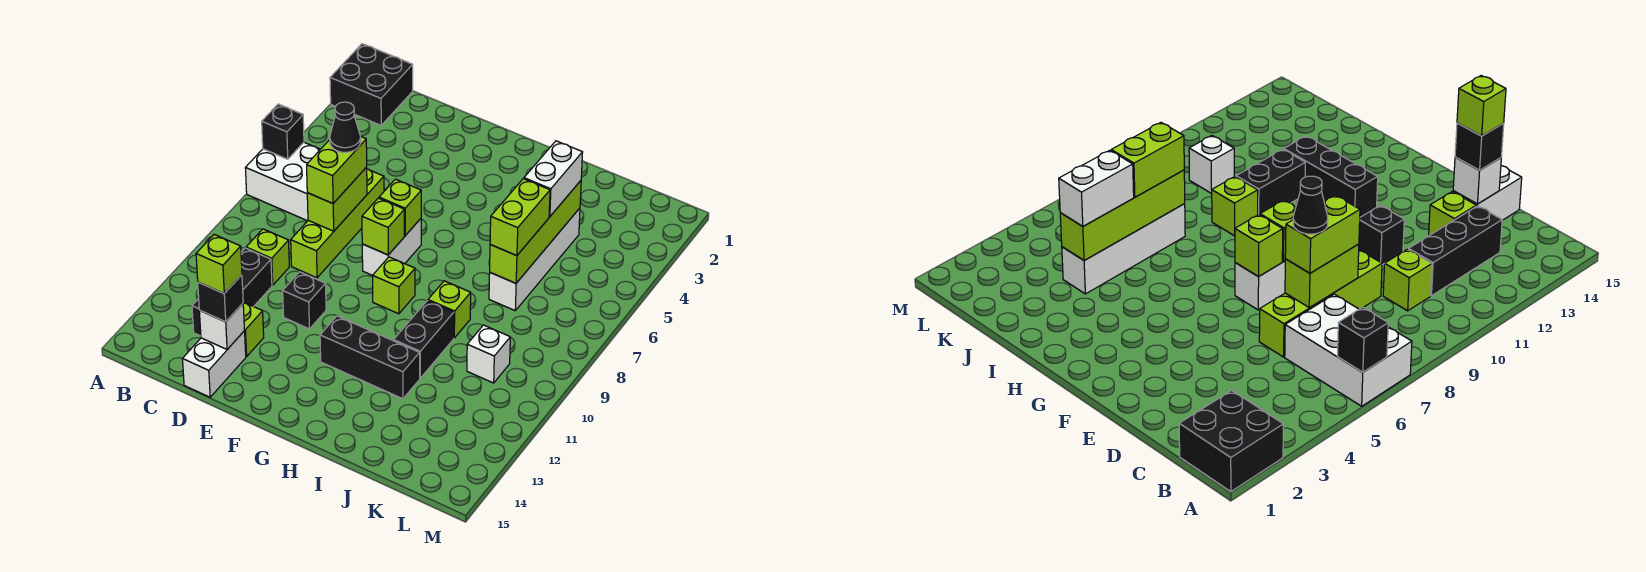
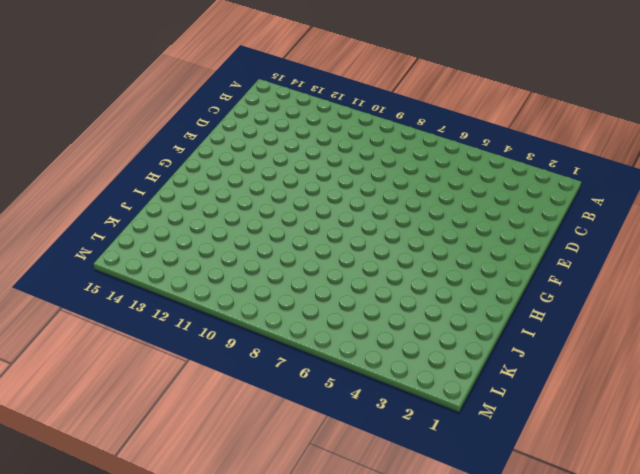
none -> black brick A1:B2 level 1
none -> white brick A6:C7 level 1
none -> lime brick C10 level 1

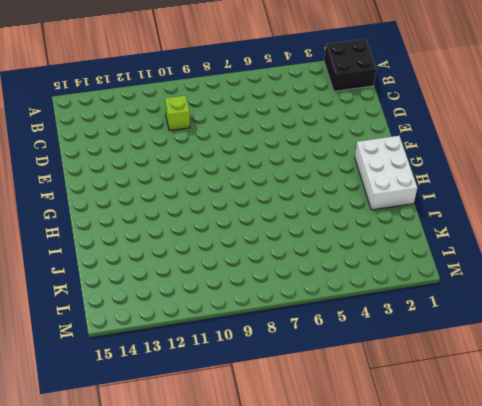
white brick G1:I2 level 1 -> white brick A6:C7 level 1
none -> black brick C11:C13 level 1
none -> lime brick D6:D9 level 1
none -> lime brick D13 level 1

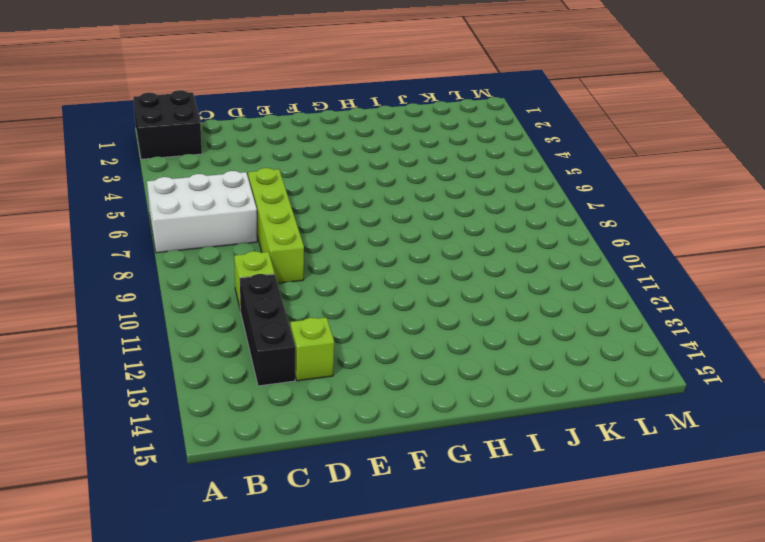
none -> white brick D14:D15 level 1
none -> black brick E11 level 1
none -> white brick F7:F8 level 1

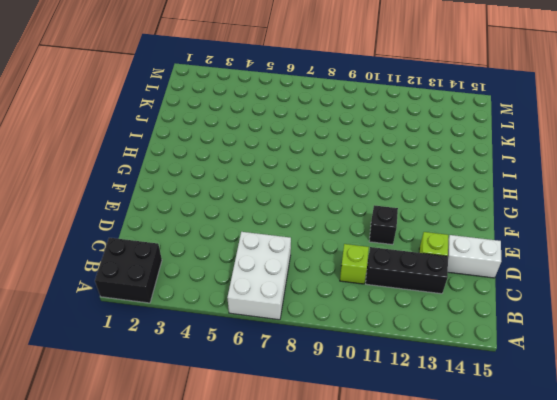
none -> lime brick D6:D9 level 1
none -> white brick F7:F8 level 1
none -> lime brick G9 level 1

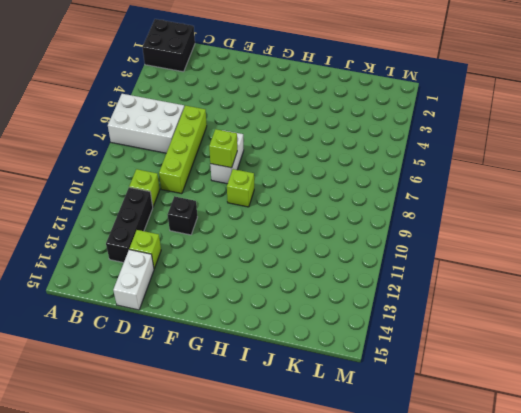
none -> black brick G12:I12 level 1
none -> lime brick I9 level 1
none -> black brick I10:I11 level 1

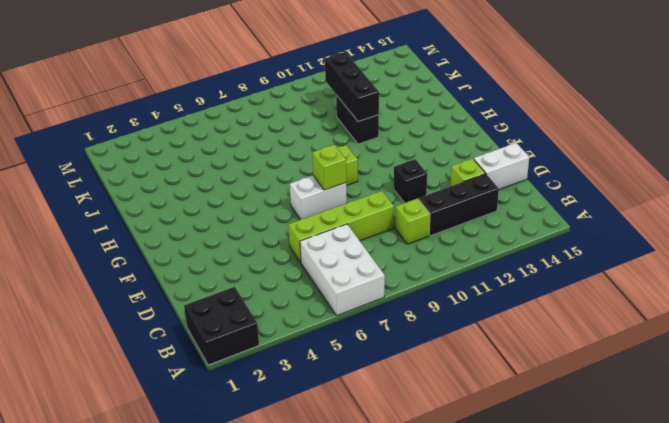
black brick I11:J11 level 1 -> black brick I10:I11 level 1
black brick I11:K11 level 2 -> black brick G12:I12 level 1
none -> lime brick I9 level 1
none -> white brick J4:J7 level 1
none -> white brick K10 level 1

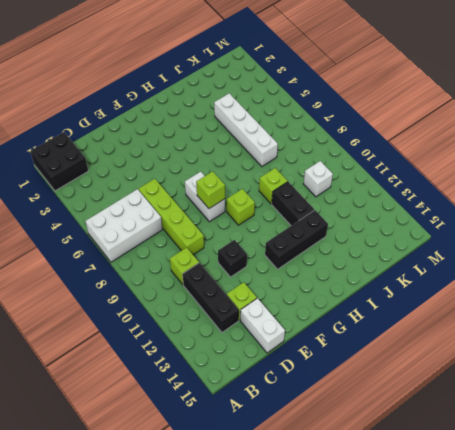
none -> black brick A6 level 2
none -> lime brick D7:D8 level 2
none -> white brick D14 level 2

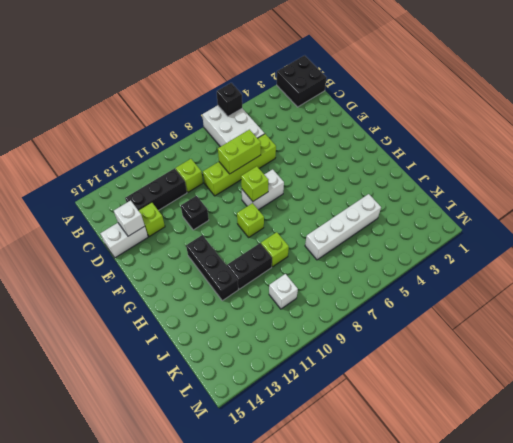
none -> lime brick F7 level 2
none -> lime brick J4:J7 level 2
none -> lime brick D7:D8 level 3

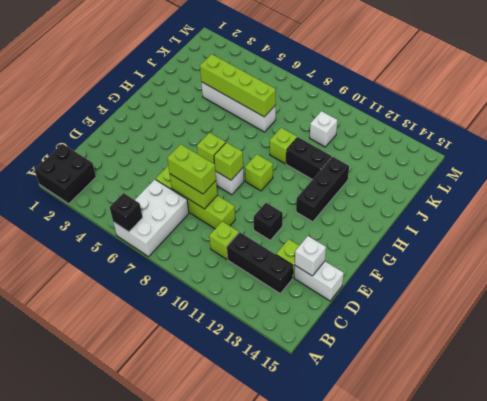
none -> black brick D14 level 3
none -> white brick J4:J5 level 3
none -> lime brick J6:J7 level 3

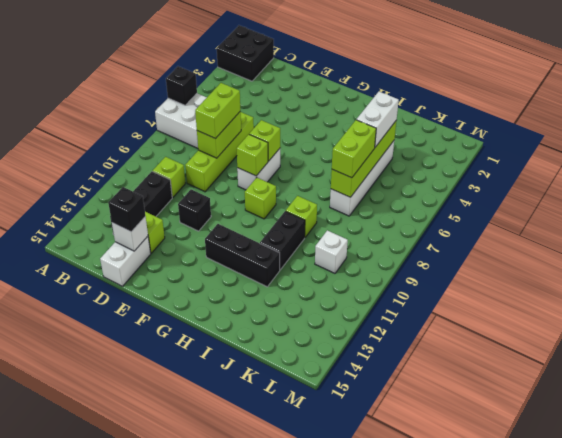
none -> black cone D7 level 4
none -> lime brick D14 level 4

